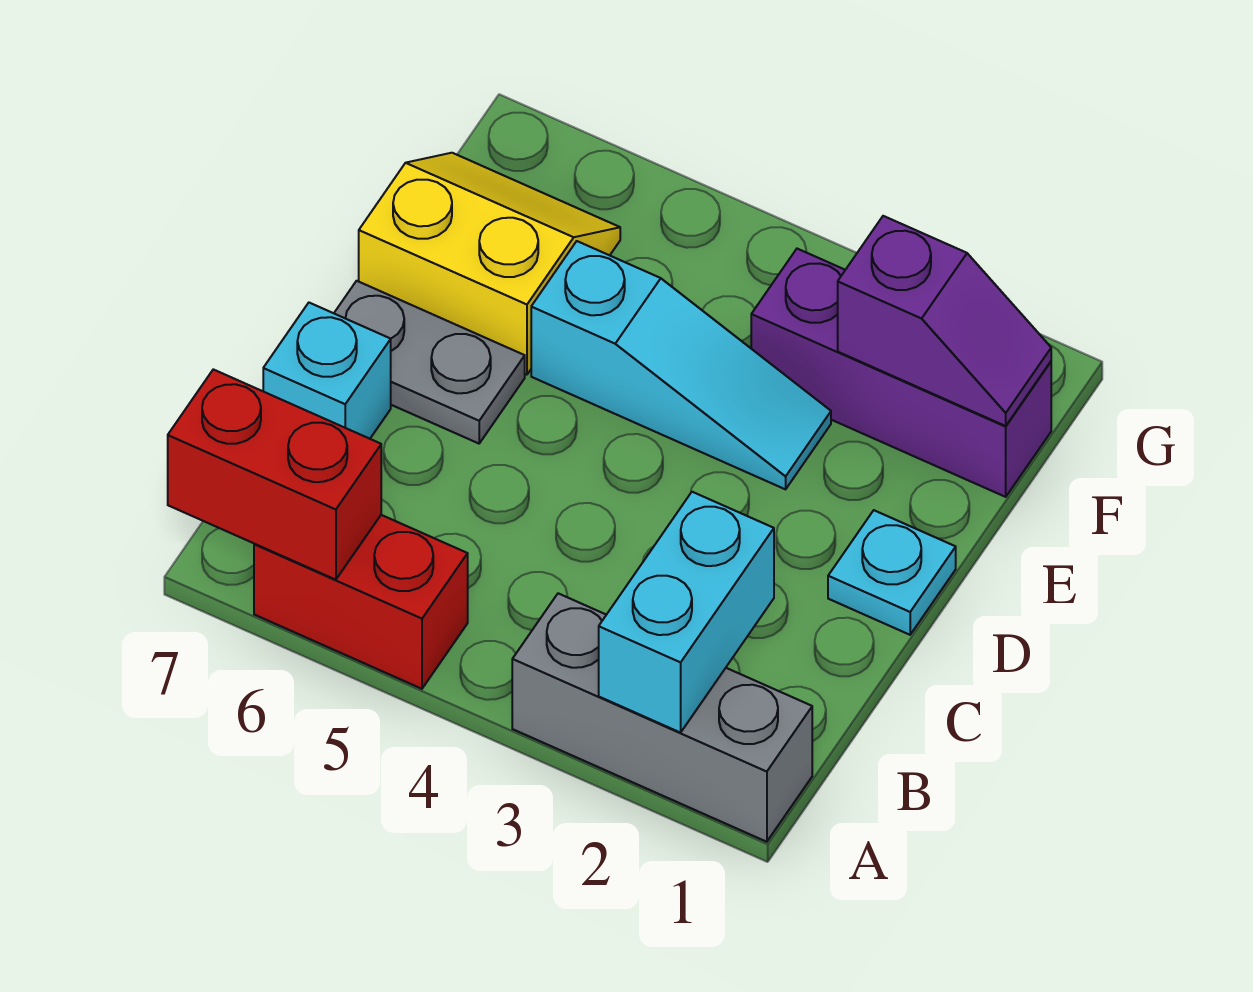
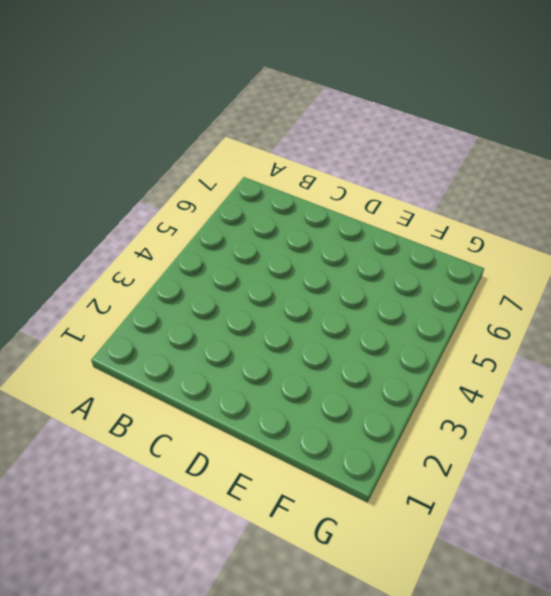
none -> grey brick A1:A3 level 1
none -> red brick A5:A6 level 1

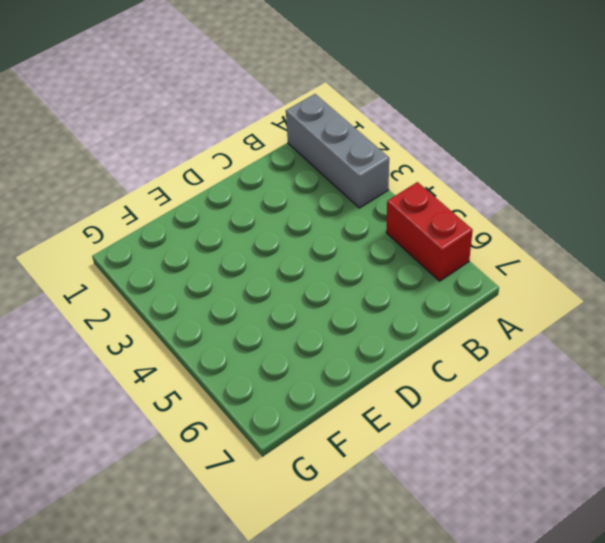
none -> cyan brick C7 level 1
none -> cyan plate D1 level 1

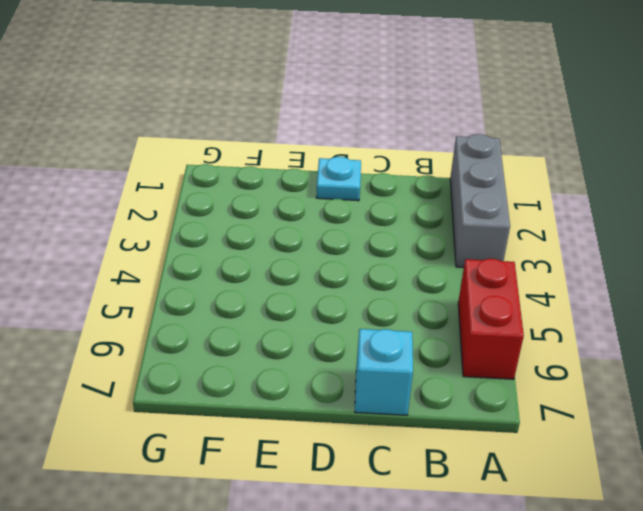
none -> grey plate D6:D7 level 1
none -> cyan slope E3:E5 level 1 top 5

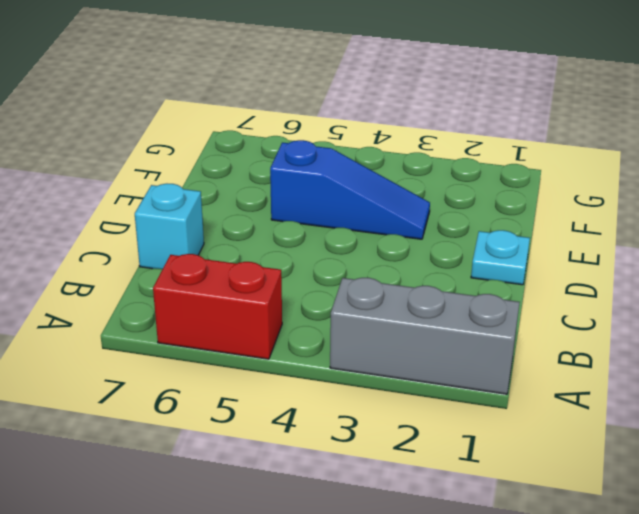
blue slope E3:E5 level 1 top 5 -> cyan slope E3:E5 level 1 top 5
none -> grey plate D6:D7 level 1
none -> yellow slope E6:F7 level 1 top E

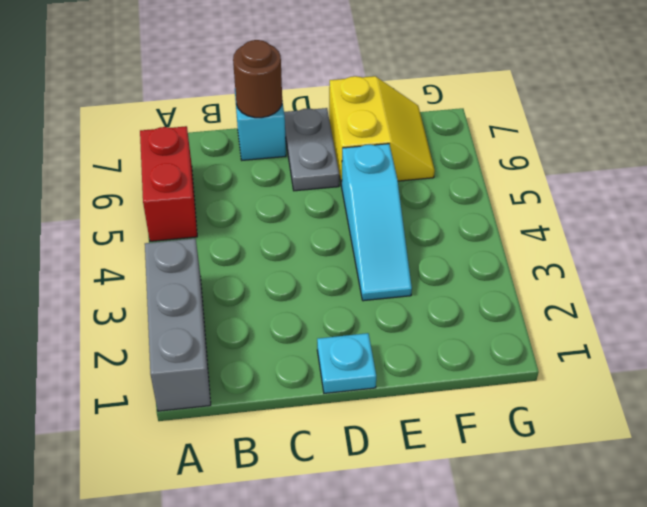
brown round brick C7 level 2 -> none
none -> purple brick F1:F3 level 1
none -> cyan brick A2:B2 level 2

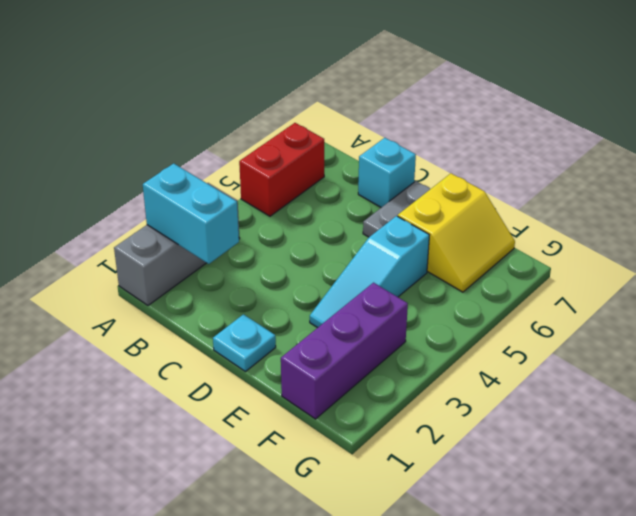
none -> red brick A6:A7 level 2
none -> purple slope F1:F2 level 2 top 2

